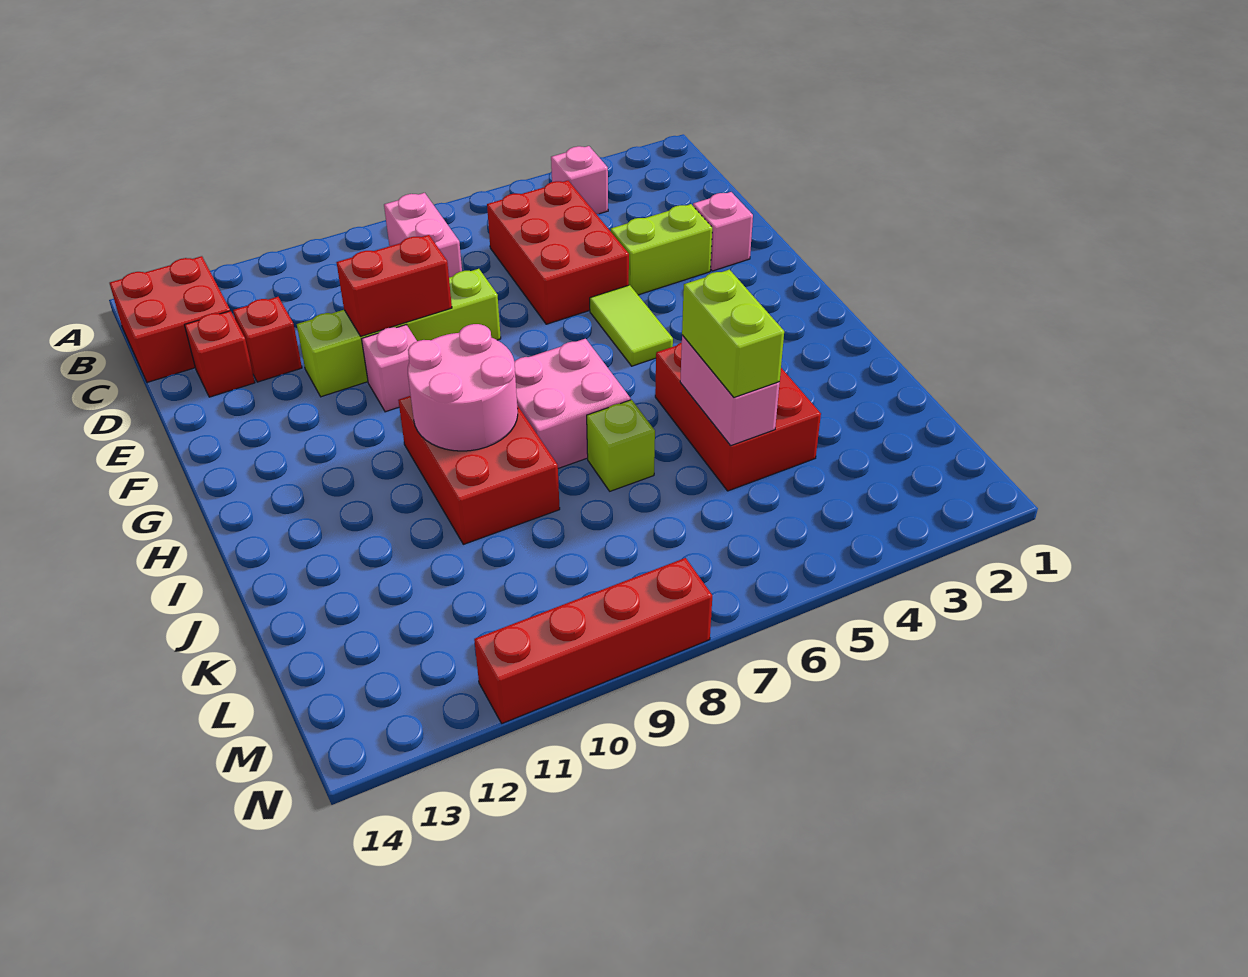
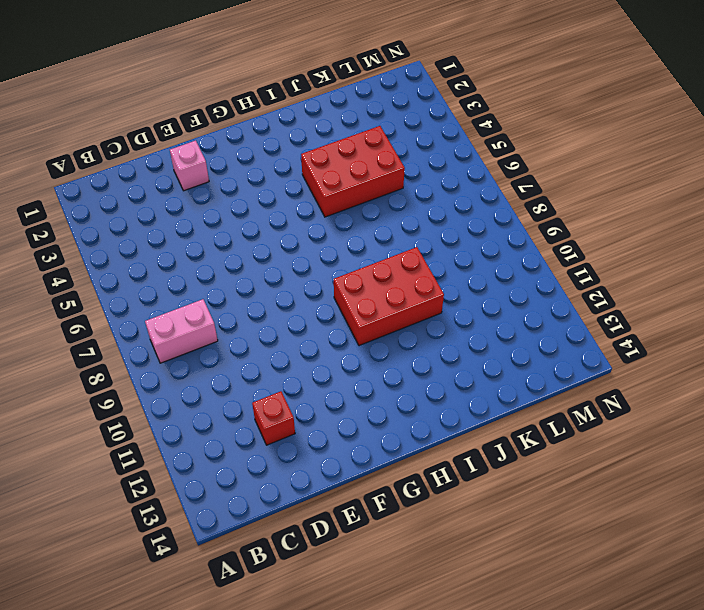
none -> pink brick B4 level 1
none -> red brick B13:C14 level 1
none -> red brick C5:E6 level 1

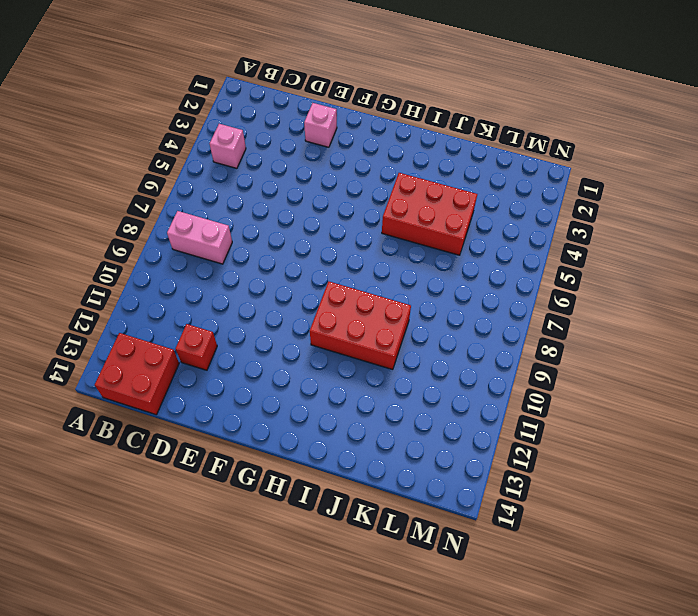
none -> red brick C5:E6 level 1
none -> red brick D13 level 1
none -> lime brick E3:E4 level 1

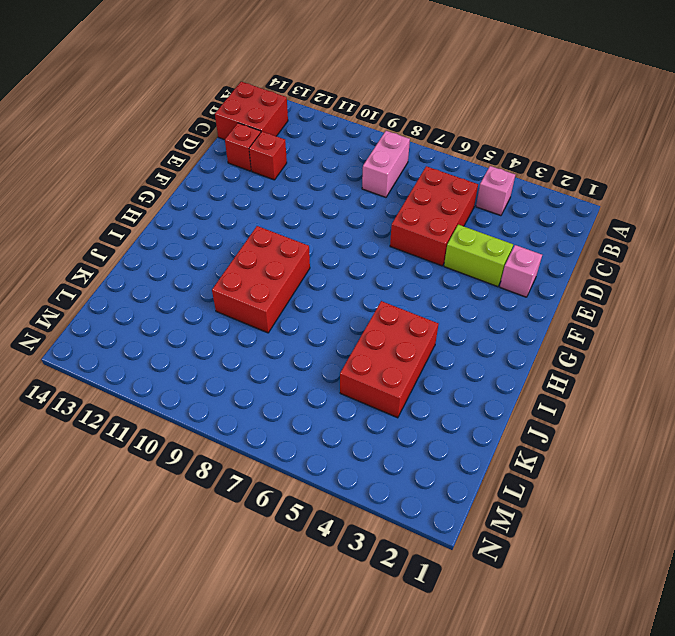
none -> lime brick E8:E11 level 1
none -> lime tile F5:G5 level 1
none -> pink brick F10 level 1

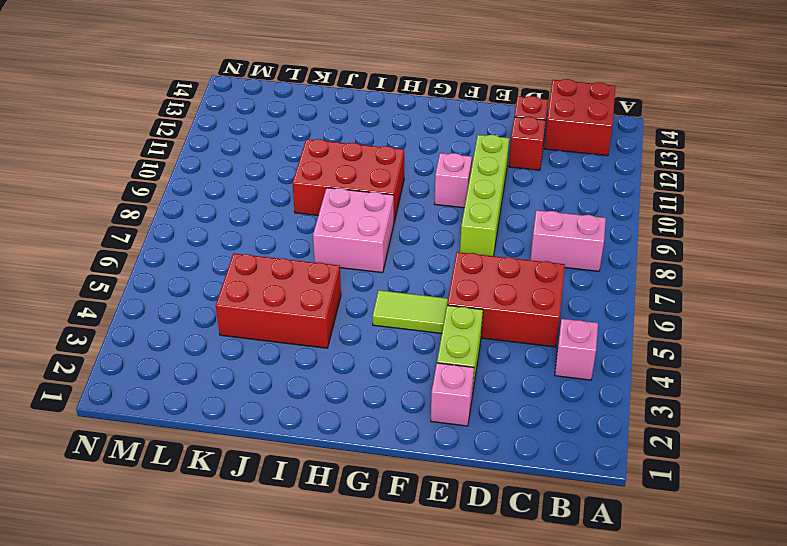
none -> lime brick J7 level 1
none -> red brick N8:N11 level 1
none -> red brick E9:E10 level 2

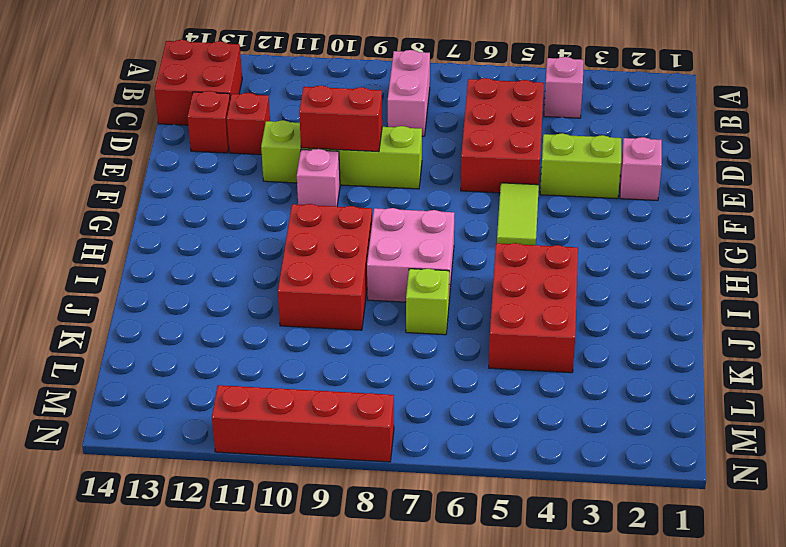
none -> pink round brick H9:I10 level 2
none -> pink brick J5:K5 level 2
none -> lime brick J5:K5 level 3

